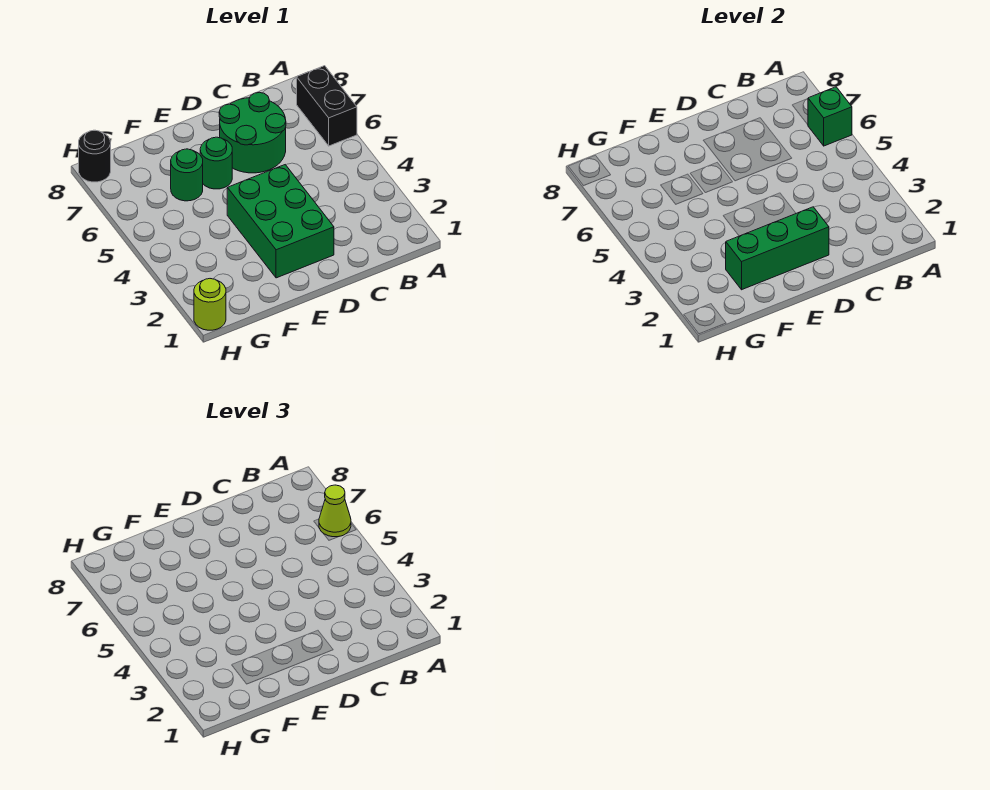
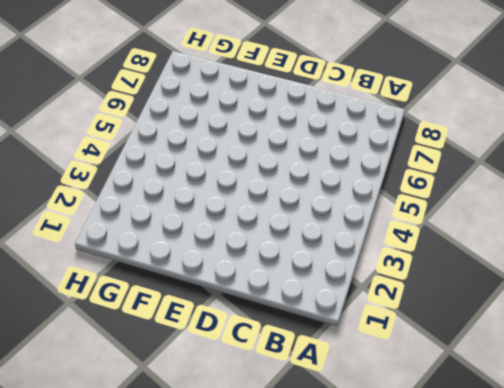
none -> black brick A6:A7 level 1
none -> green round brick C6:D7 level 1

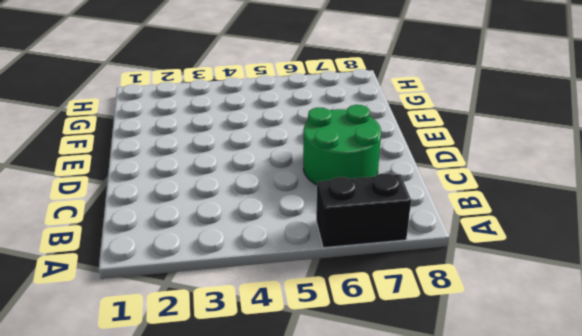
none -> green brick D2:E4 level 1
none -> green round brick E6 level 1

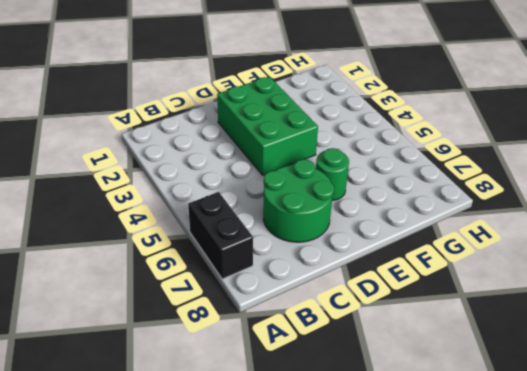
none -> green round brick F6 level 1
none -> lime round brick H1 level 1

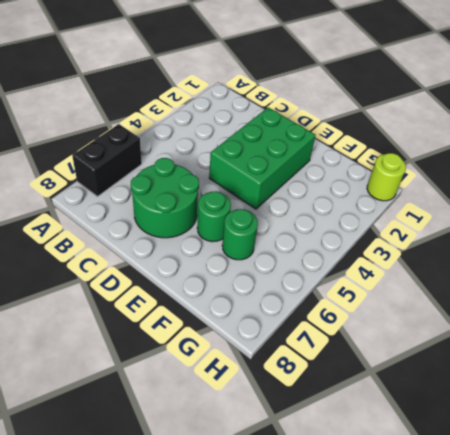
none -> black round brick H8 level 1
none -> green brick A6 level 2

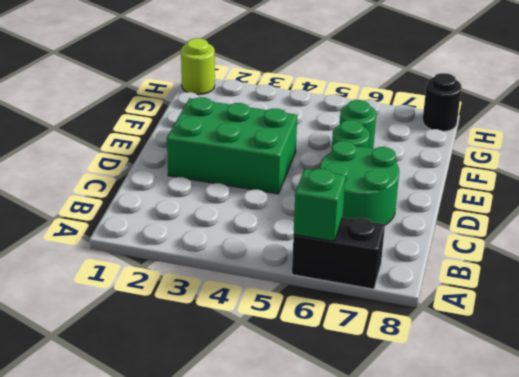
none -> green brick D2:F2 level 2
none -> lime cone A6 level 3

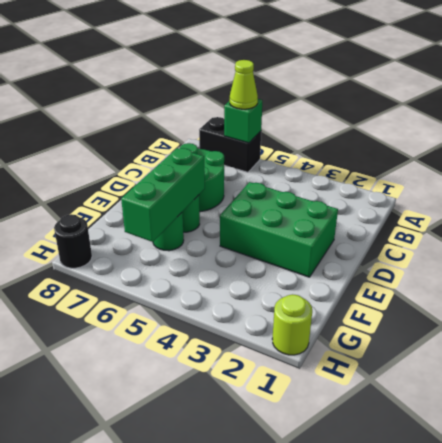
green brick E6:G6 level 2 -> green brick D2:F2 level 2

